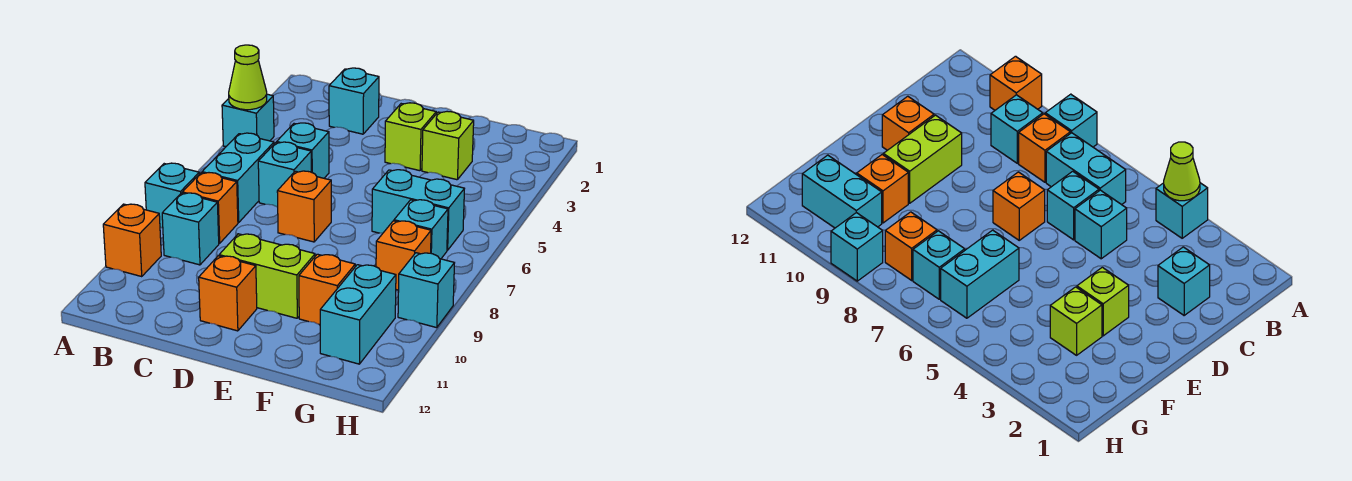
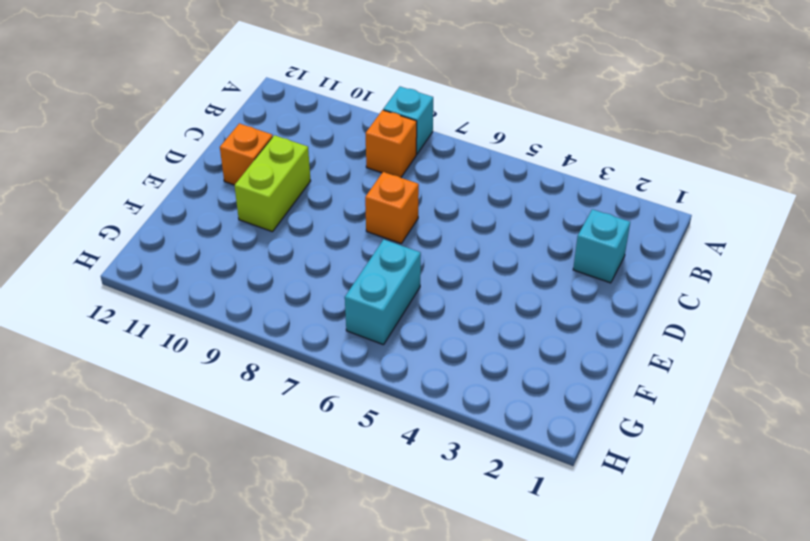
none -> cyan brick A4 level 1
none -> orange brick A10 level 1
none -> cyan brick B6:B7 level 1

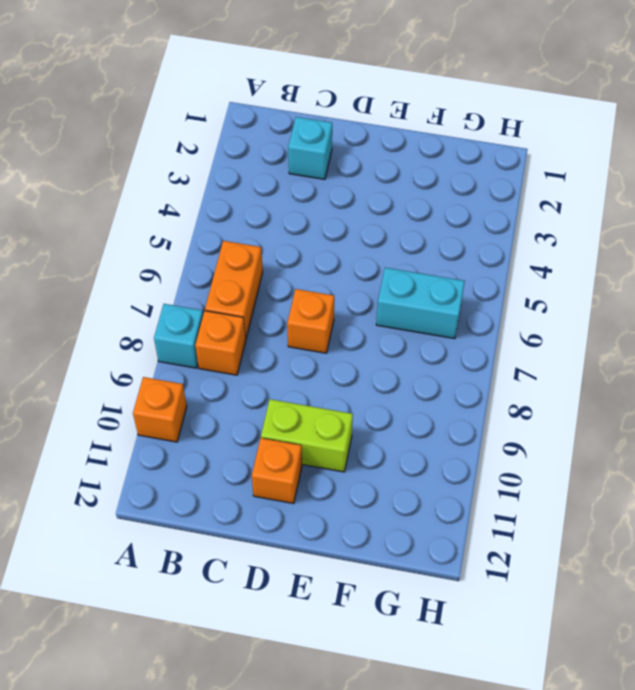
orange brick B6:B7 level 1 -> cyan brick B6:B7 level 1
none -> cyan brick A4 level 1
none -> cyan brick B9 level 1
none -> cyan brick C5 level 1

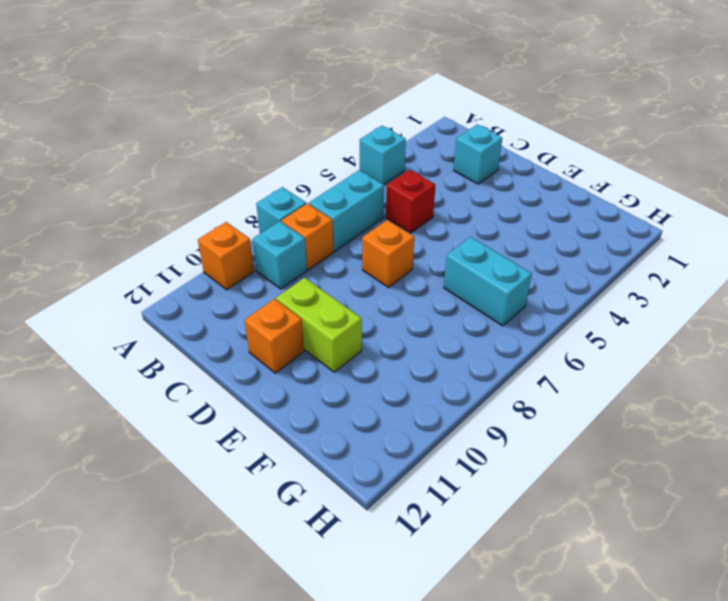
red brick C5 level 1 -> cyan brick C5 level 1
none -> cyan brick C6 level 1
none -> lime brick E3 level 1
none -> lime brick F3 level 1

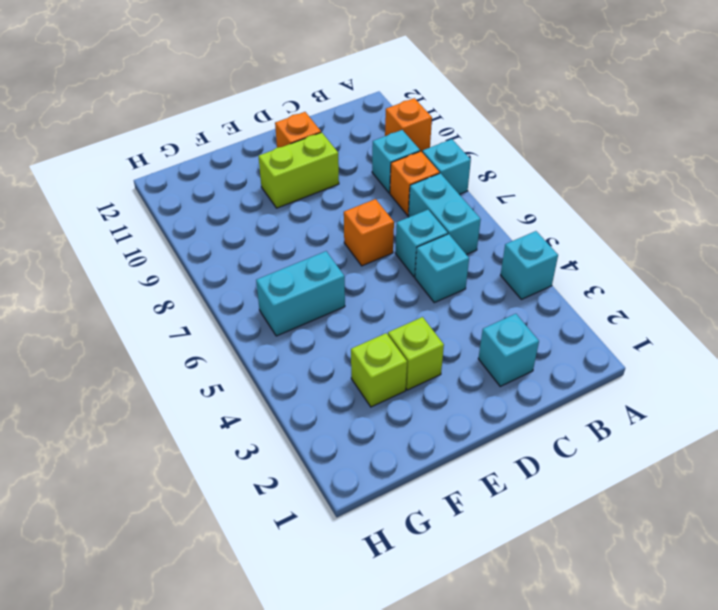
none -> orange brick F10 level 1
none -> cyan brick G7 level 1
none -> orange brick G8 level 1

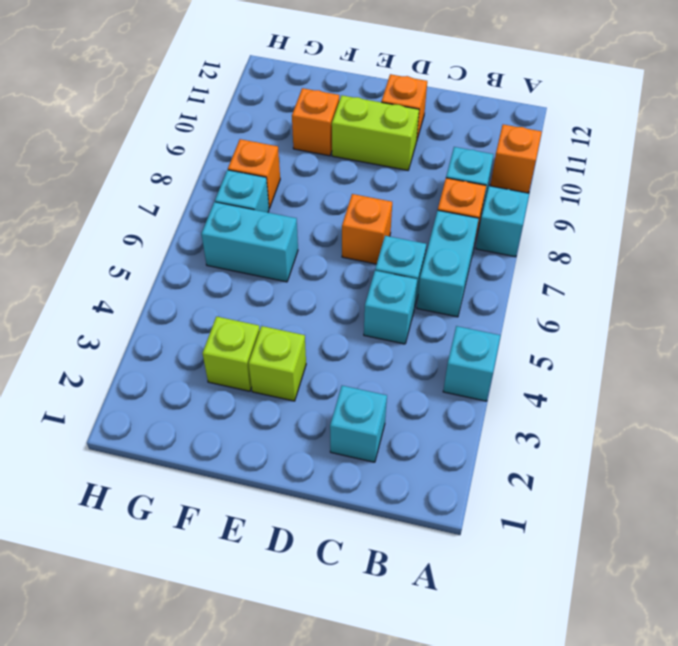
none -> cyan brick G10:G11 level 1
none -> cyan brick H9 level 1
none -> lime cone A4 level 2

